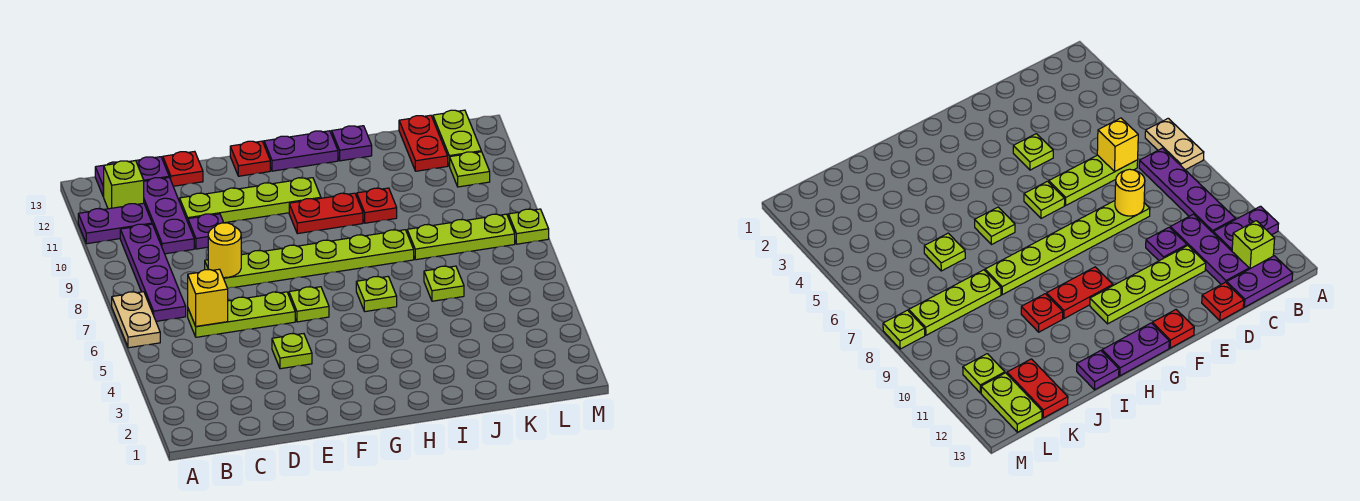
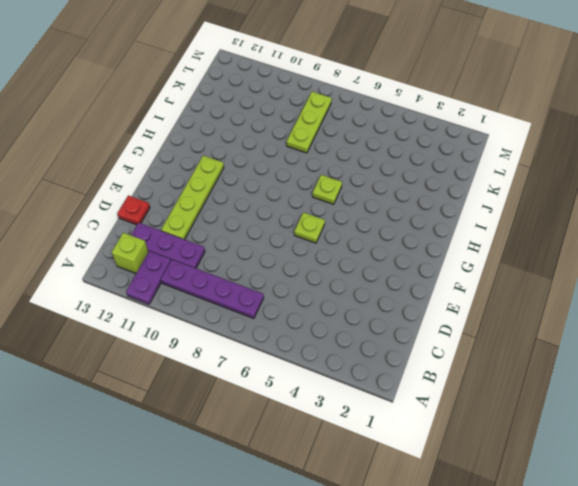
none -> tan plate A6:A7 level 1
none -> purple plate B13:C13 level 1
none -> lime plate C6:E6 level 1

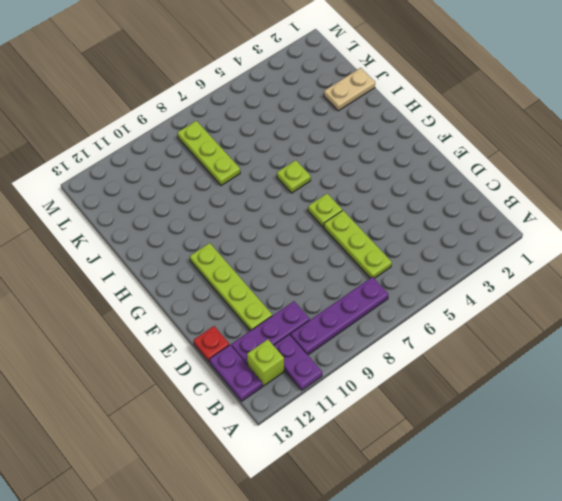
tan plate J1:J2 level 1 -> tan plate A6:A7 level 1
none -> lime plate D8:I8 level 1
none -> purple plate D10 level 1
none -> lime plate E4 level 1

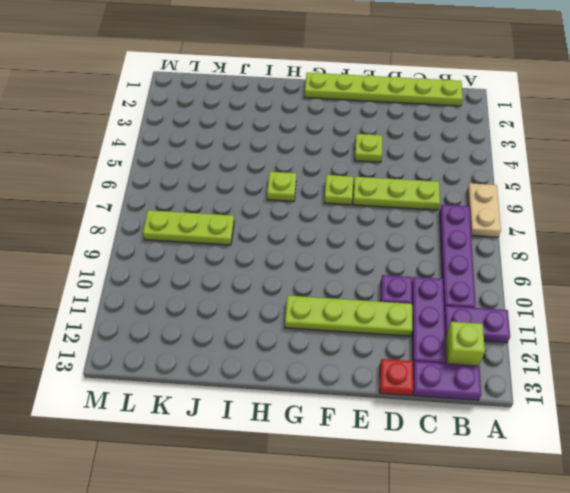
lime plate B1:G1 level 1 -> lime plate D8:I8 level 1
none -> red plate F13 level 1
none -> red plate G10:H10 level 1
none -> purple plate G13:H13 level 1

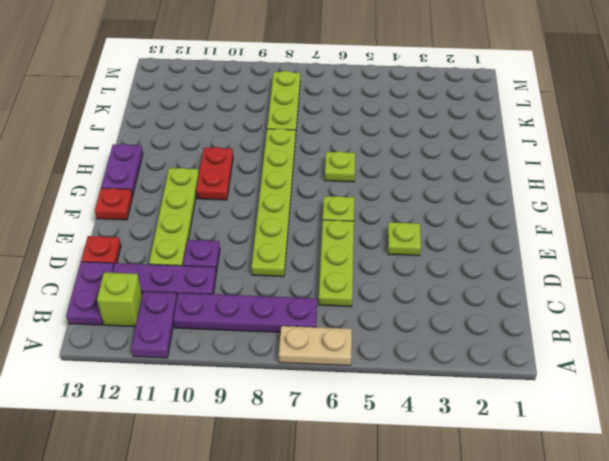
none -> red plate I10 level 1
none -> purple plate I13 level 1
none -> lime plate J6 level 1

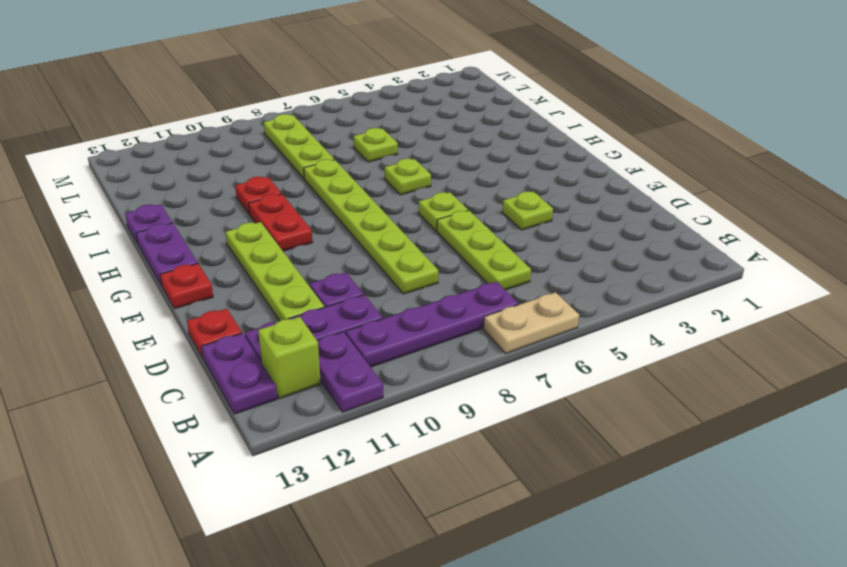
none -> red plate K12:K13 level 1
none -> lime plate L11 level 1
none -> lime plate L12:L13 level 1

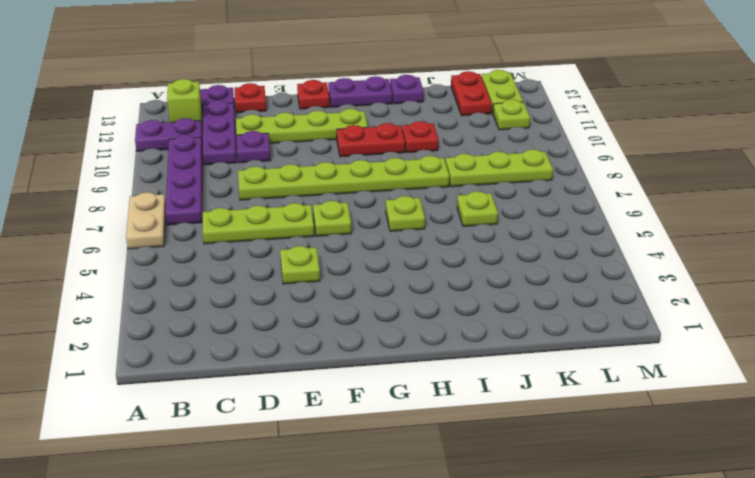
none -> lime plate M8 level 1
none -> yellow brick C6 level 2
none -> yellow round brick D8 level 2

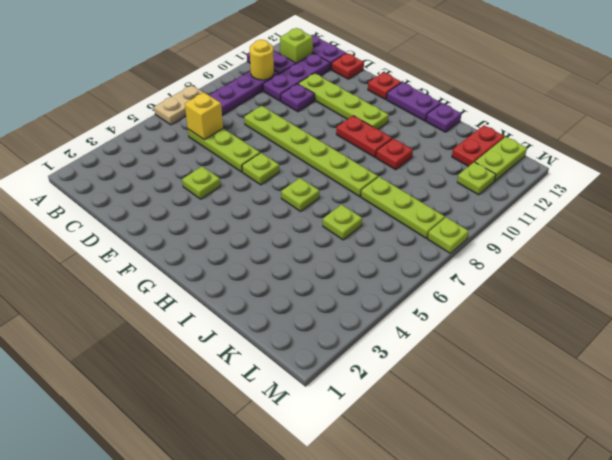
yellow round brick B10 level 2 -> yellow round brick D8 level 2

